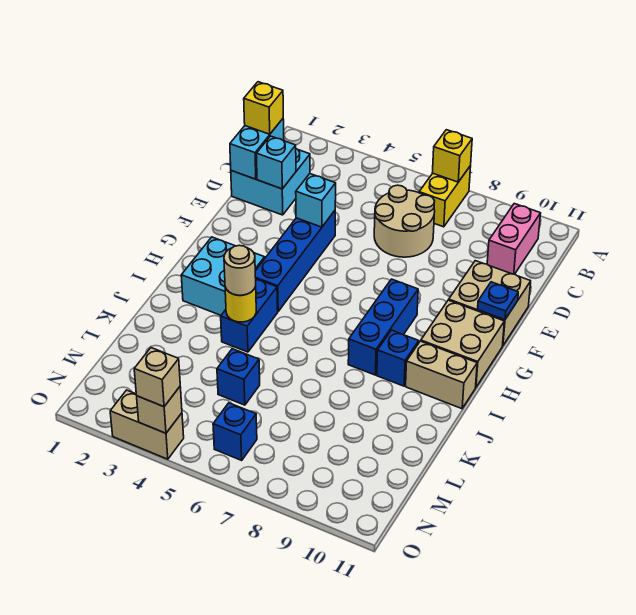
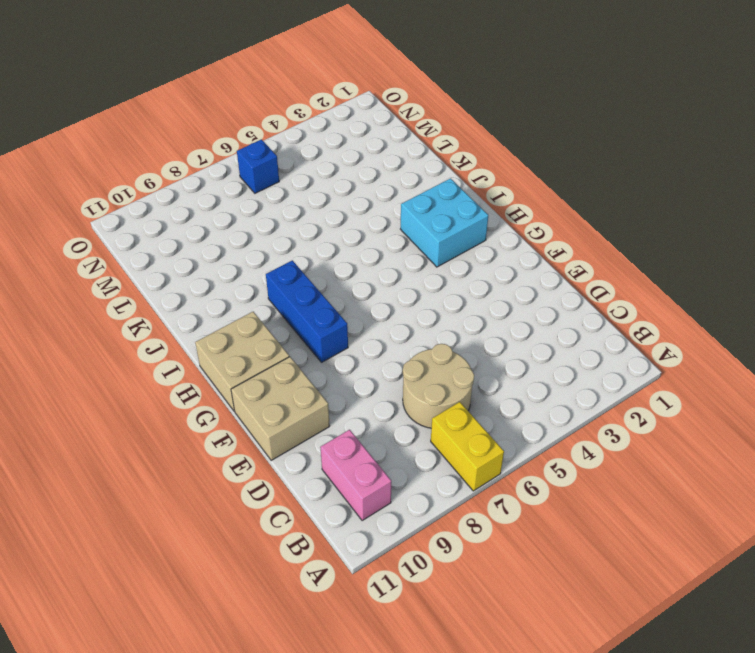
none -> cyan brick C1:D2 level 1
none -> blue brick E4:H4 level 1
none -> blue brick I4:J4 level 1

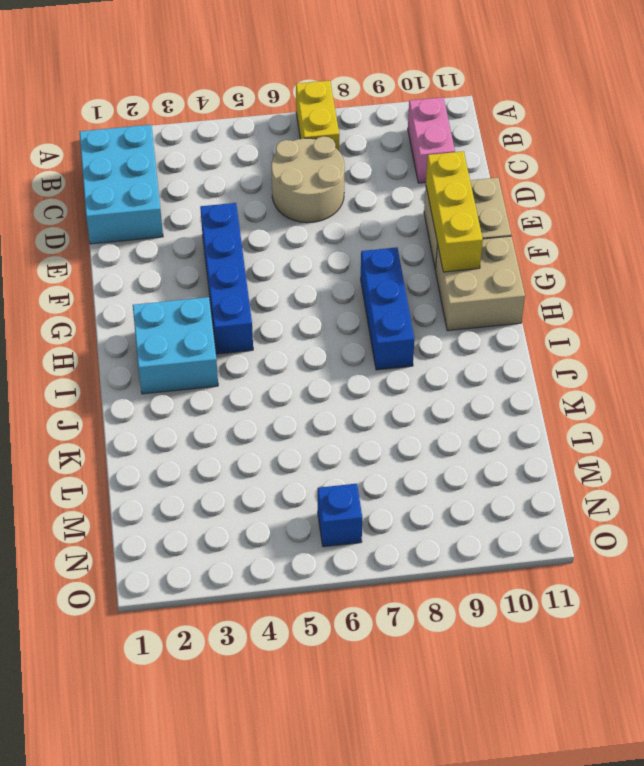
cyan brick B1:D2 level 1 -> cyan brick C1:D2 level 1
yellow brick E10:G10 level 2 -> none
none -> blue brick I4:J4 level 1
none -> blue brick I9 level 1
none -> tan brick I10:I11 level 1

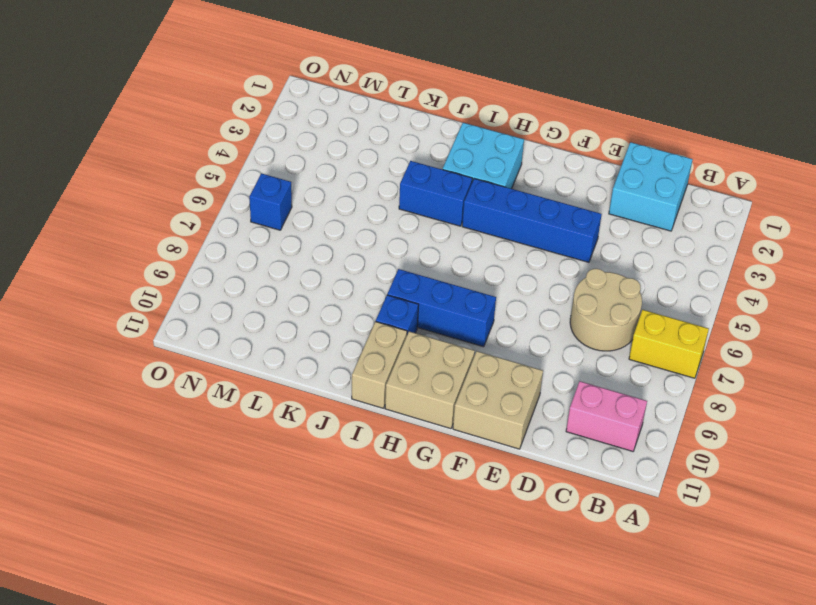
none -> blue brick L5 level 1
none -> tan brick O3:O4 level 1
none -> yellow brick A7 level 2

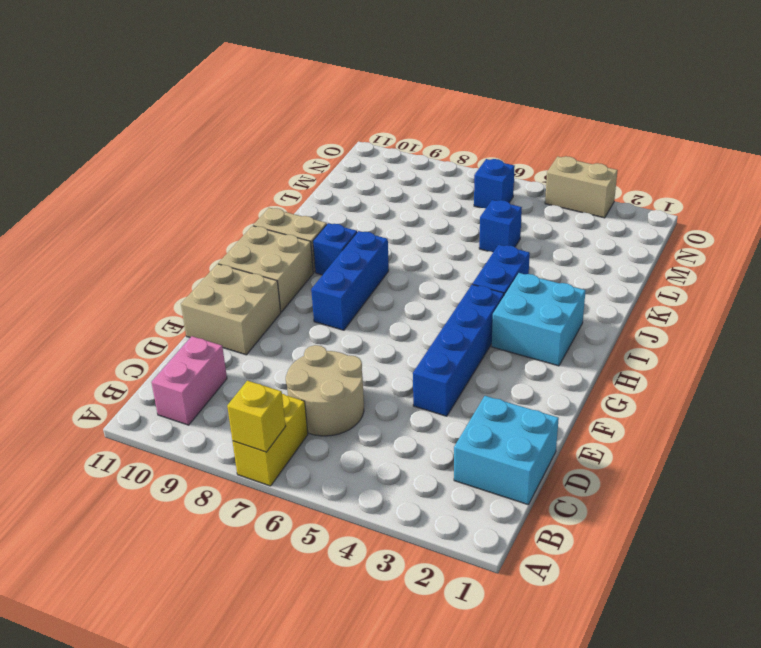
none -> cyan brick C1:D1 level 2
none -> cyan brick D2 level 2
none -> cyan brick E4 level 2

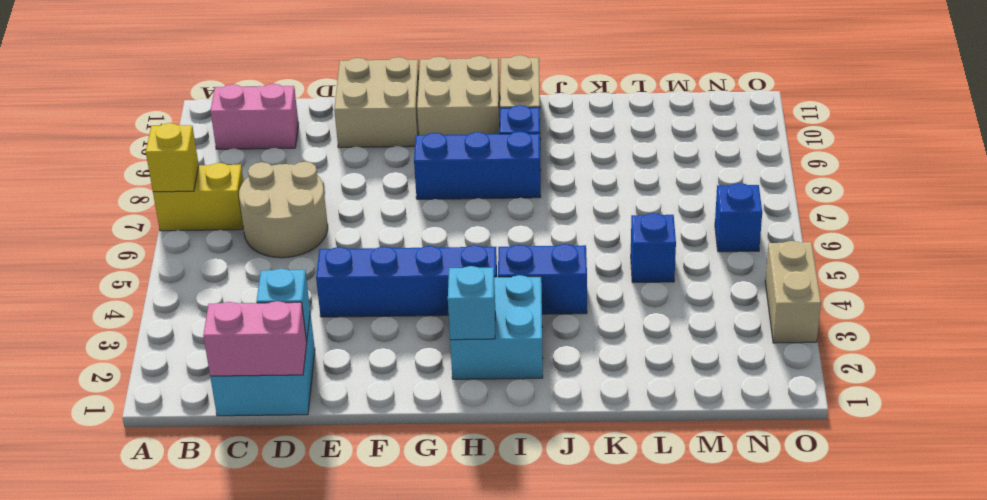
pink brick C1:D1 level 2 -> cyan brick C1:D1 level 2
cyan brick H2 level 2 -> cyan brick E4 level 2
none -> blue plate F11 level 2
none -> yellow round brick J4 level 2
none -> tan brick O4 level 2

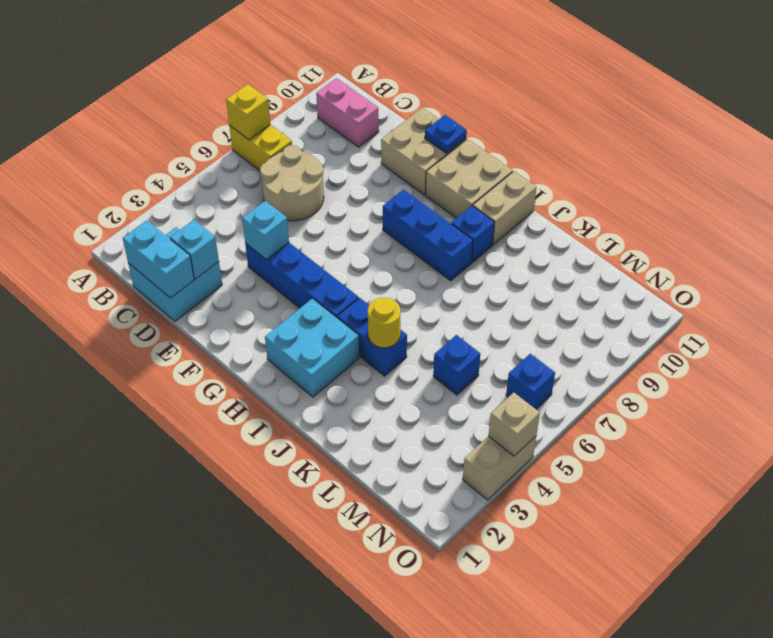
none -> yellow brick C1 level 3
none -> tan round brick J4 level 3
none -> tan brick O4 level 3

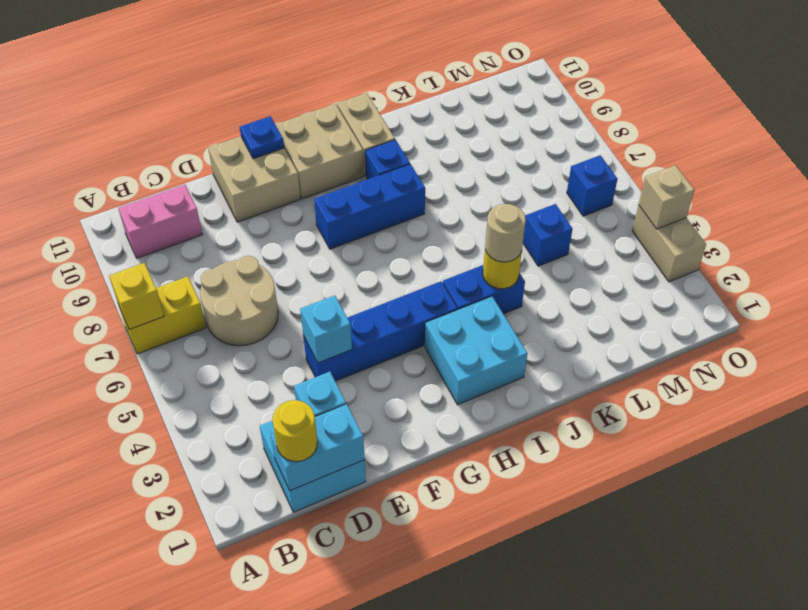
yellow round brick C1 level 3 -> yellow brick C1 level 3
none -> tan brick O4 level 3

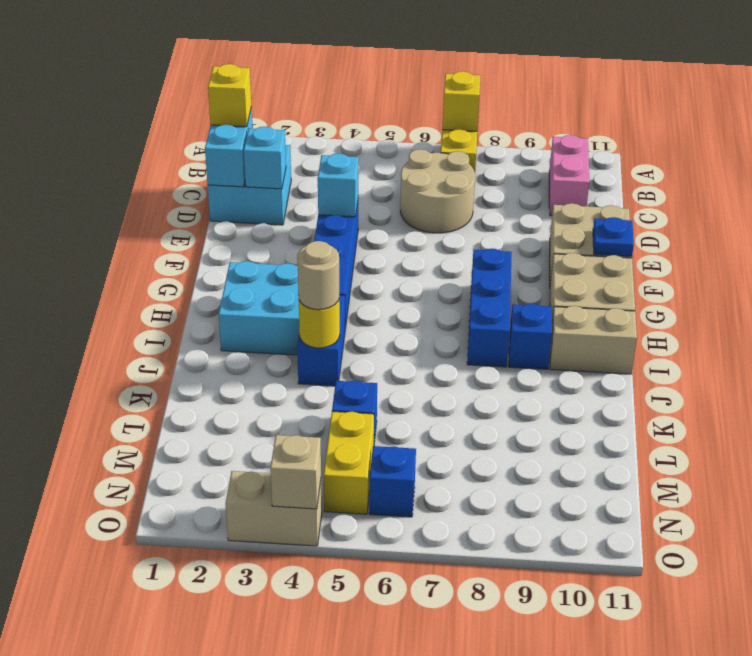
yellow brick M5:N5 level 1 -> none
none -> tan brick O4 level 3

